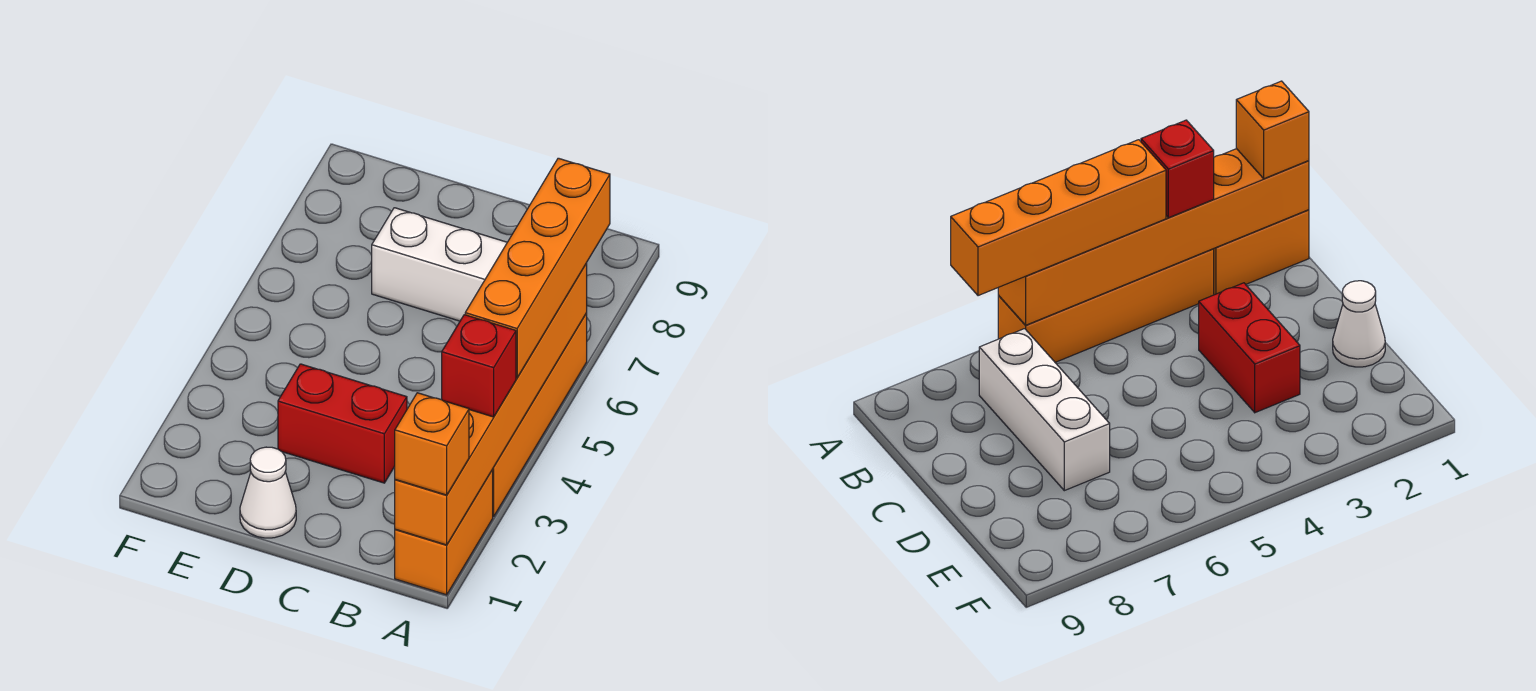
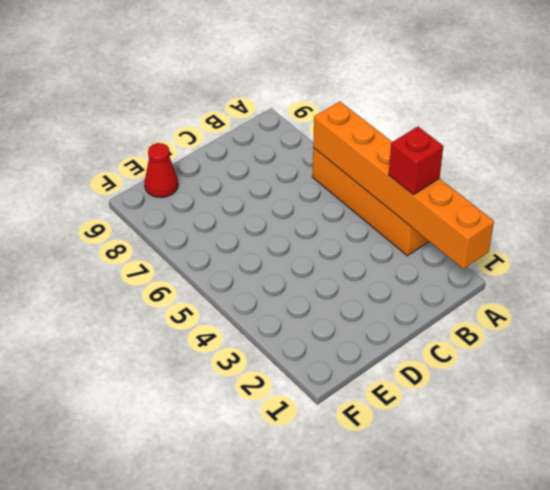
red cone E9 level 1 -> none
none -> orange brick A1:A2 level 1
none -> white brick B7:D7 level 1

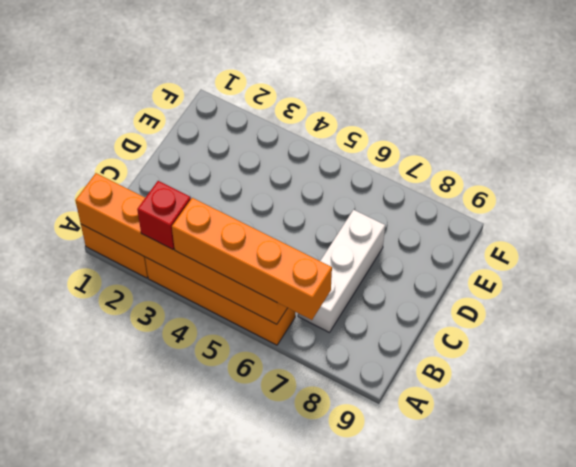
none -> red brick C3:D3 level 1
none -> white cone D1 level 1

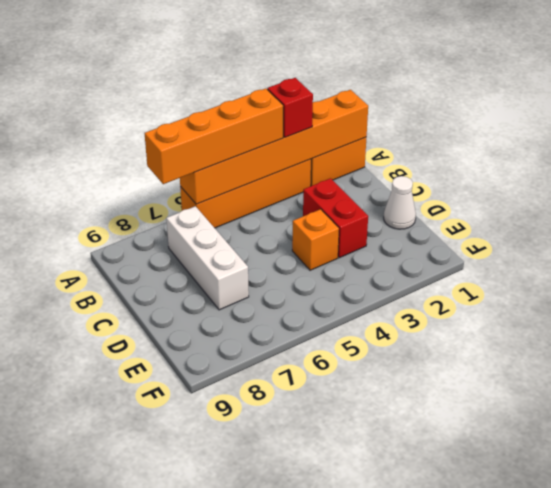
orange brick D4 level 1 -> orange brick A1 level 3

